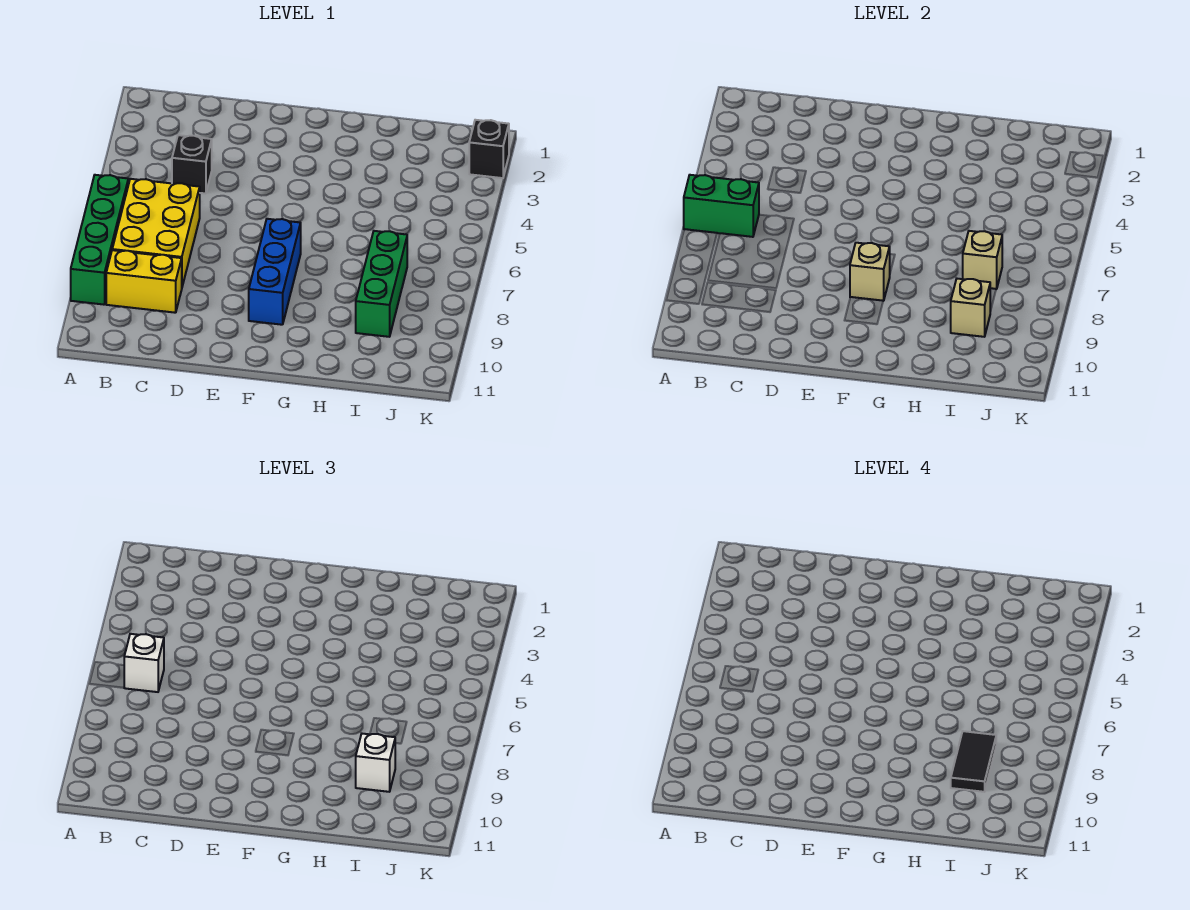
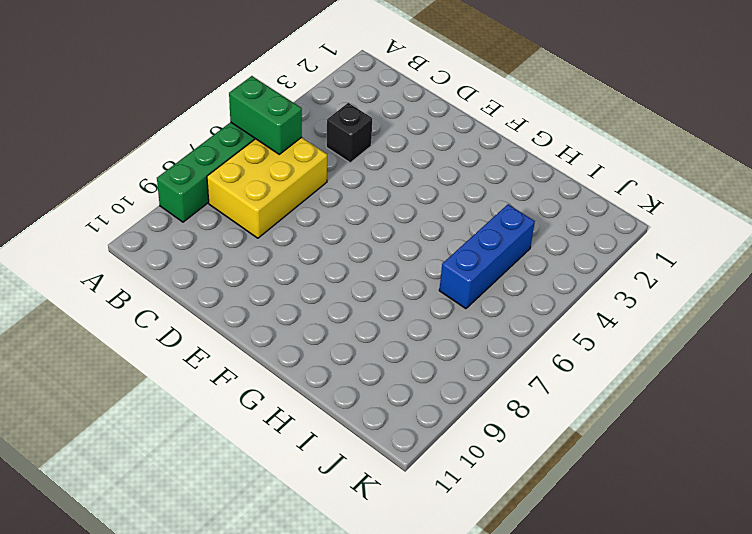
blue brick I4:I6 level 1 -> blue brick F7:F9 level 1
none -> yellow brick B9:C9 level 1
none -> green brick I7:I9 level 1
none -> black brick K2 level 1

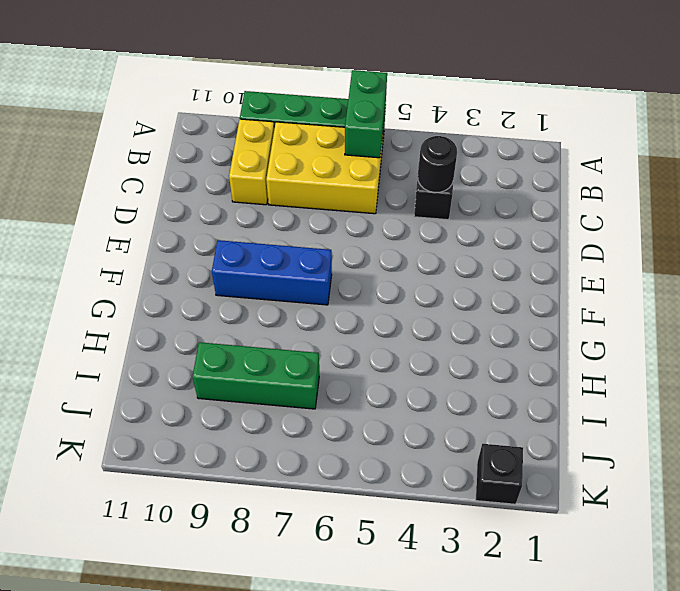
black round brick C4 level 2 -> none
none -> tan brick F8 level 2
none -> tan brick I7 level 2
none -> tan brick I9 level 2

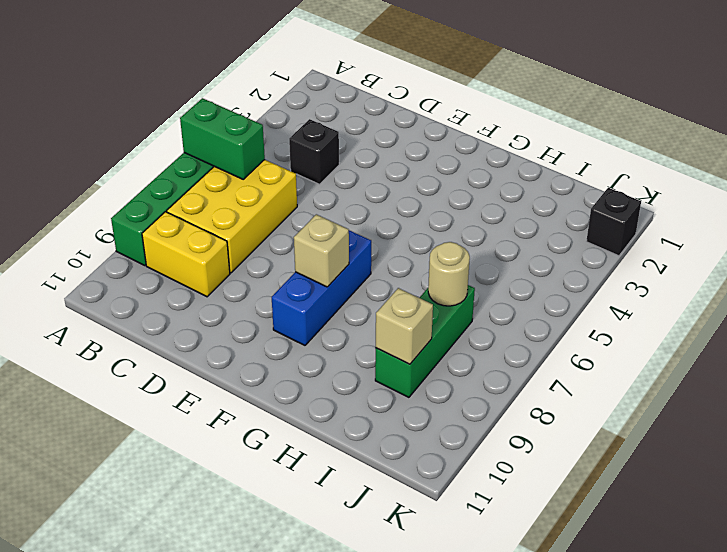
tan round brick I7 level 2 -> tan brick I7 level 2
none -> white brick B6 level 3
none -> white brick I9 level 3
none -> black tile I8:I9 level 4

